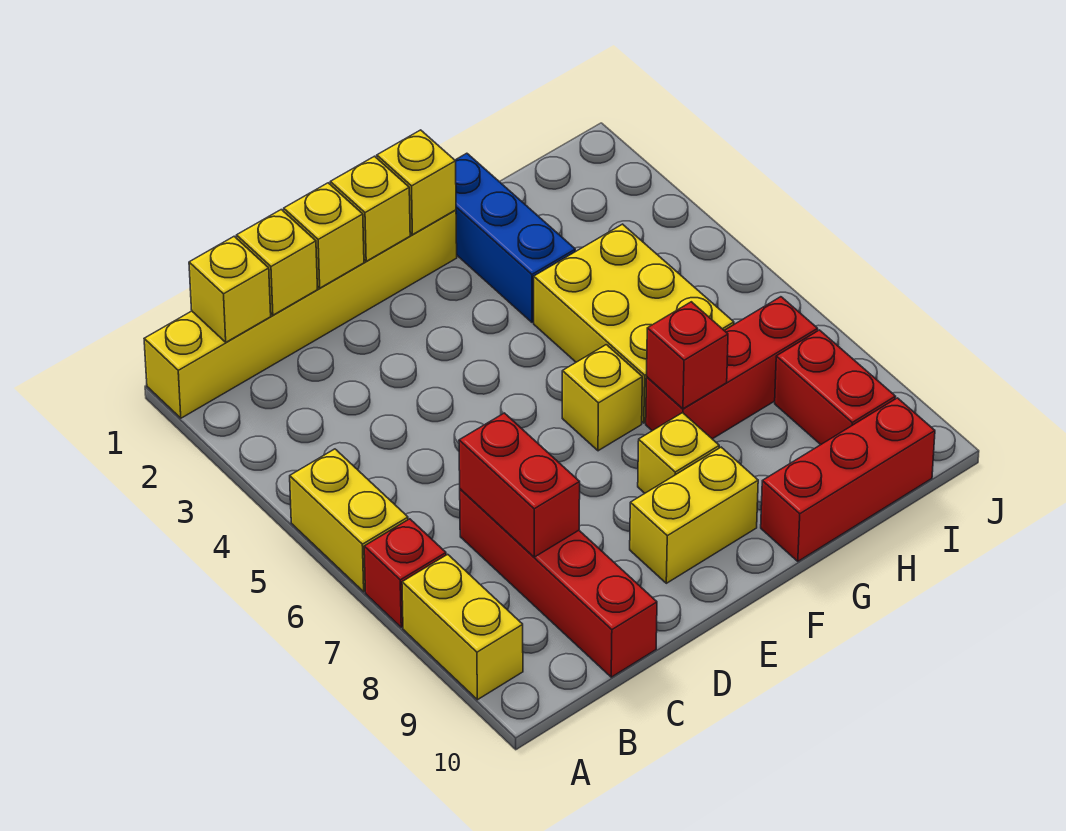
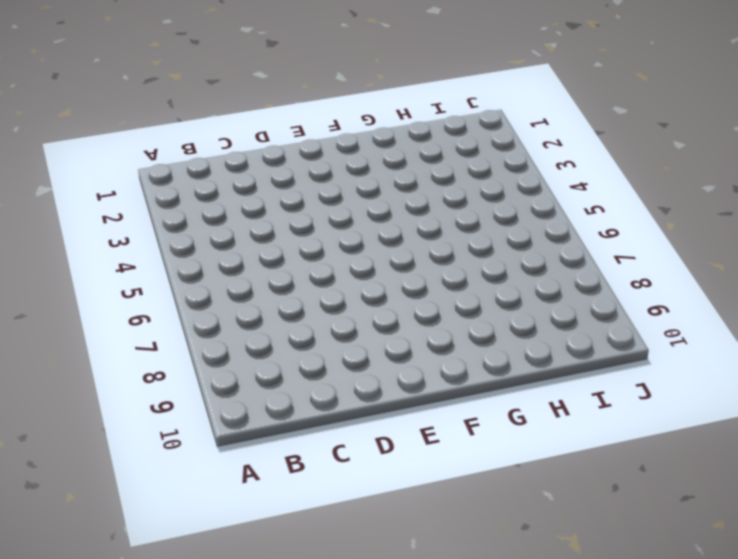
none -> yellow brick A1:F1 level 1
none -> yellow brick A5:A6 level 1
none -> red brick A7 level 1

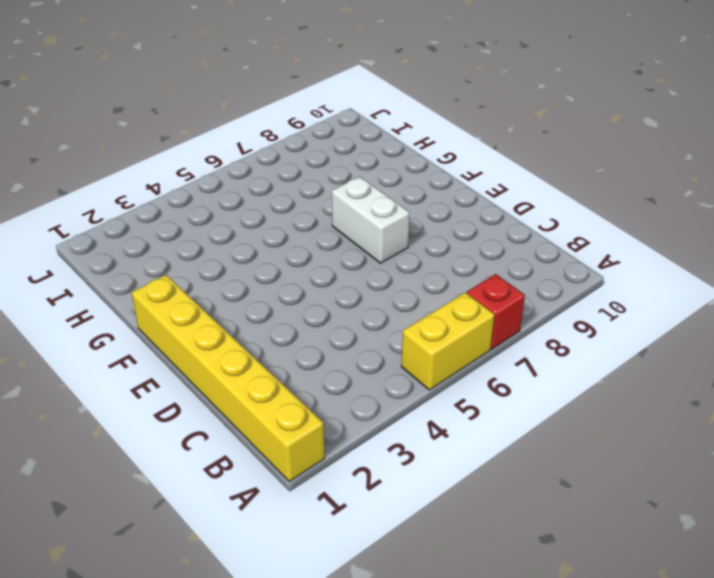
white brick E7:F7 level 1 -> none
none -> yellow brick A8:A9 level 1
none -> red brick C7:C10 level 1
none -> yellow brick E9:F9 level 1

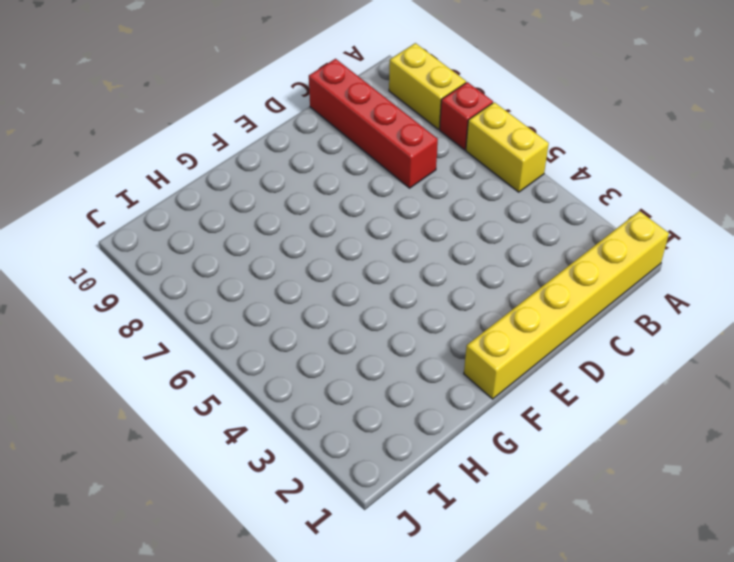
none -> yellow brick E9:F9 level 1
none -> yellow brick F6 level 1
none -> yellow brick F8 level 1

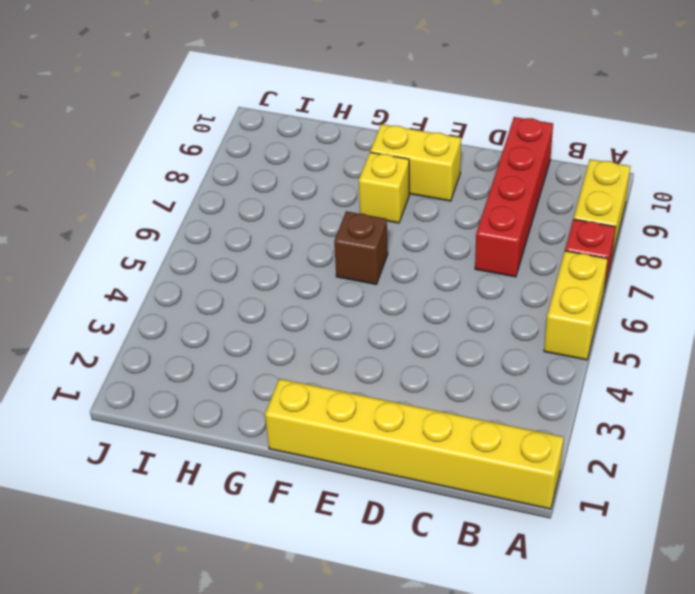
brown brick F6 level 1 -> yellow brick F6 level 1
none -> blue brick G1:G3 level 1
none -> yellow brick G4:H6 level 1
none -> red brick G7:I7 level 1

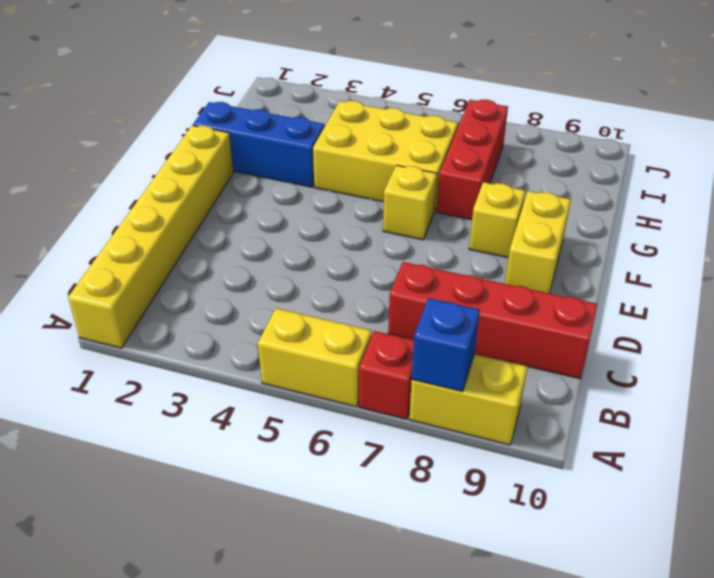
blue brick A8 level 2 -> none
none -> red brick G10:I10 level 1
none -> red brick I8:I9 level 1
none -> yellow brick B1 level 2

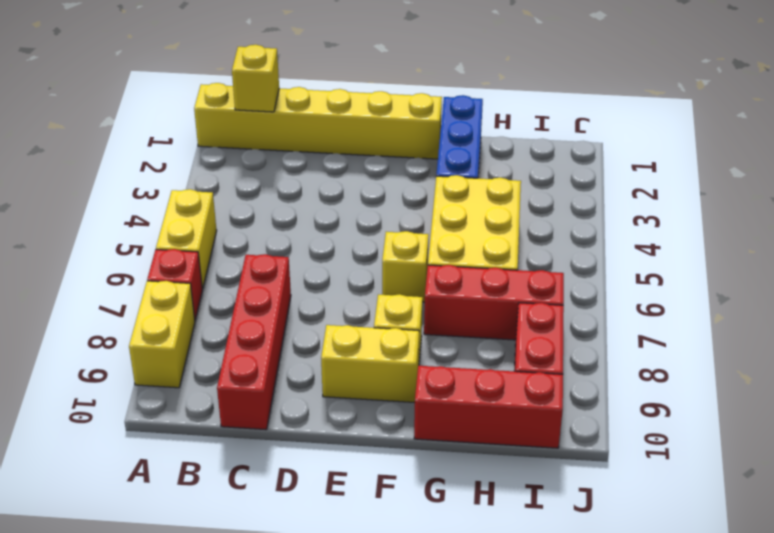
none -> yellow brick C1 level 2
none -> red brick C7:C8 level 2
none -> yellow brick D1 level 2

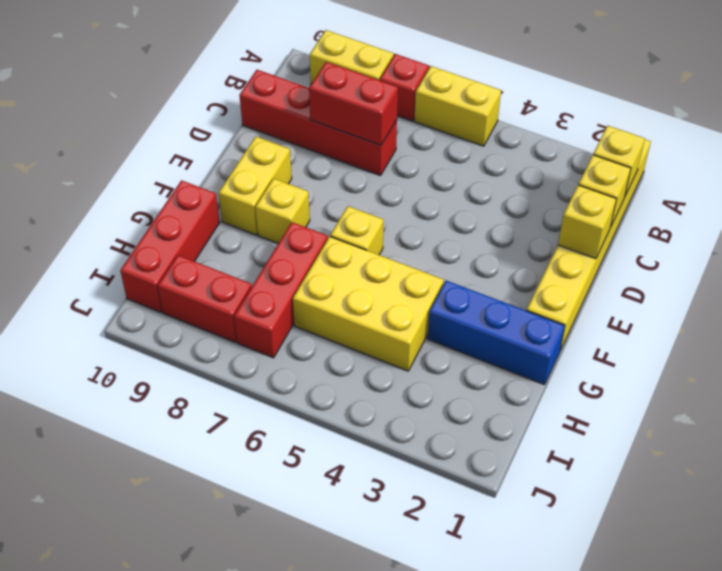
none -> yellow brick E1 level 2
none -> yellow brick F1 level 2
none -> red brick G7 level 2

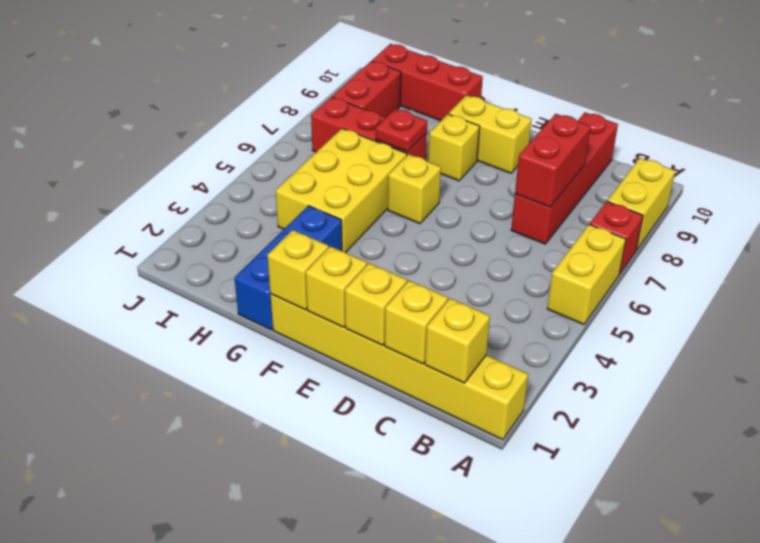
red plate G7 level 2 -> red brick G7 level 2

